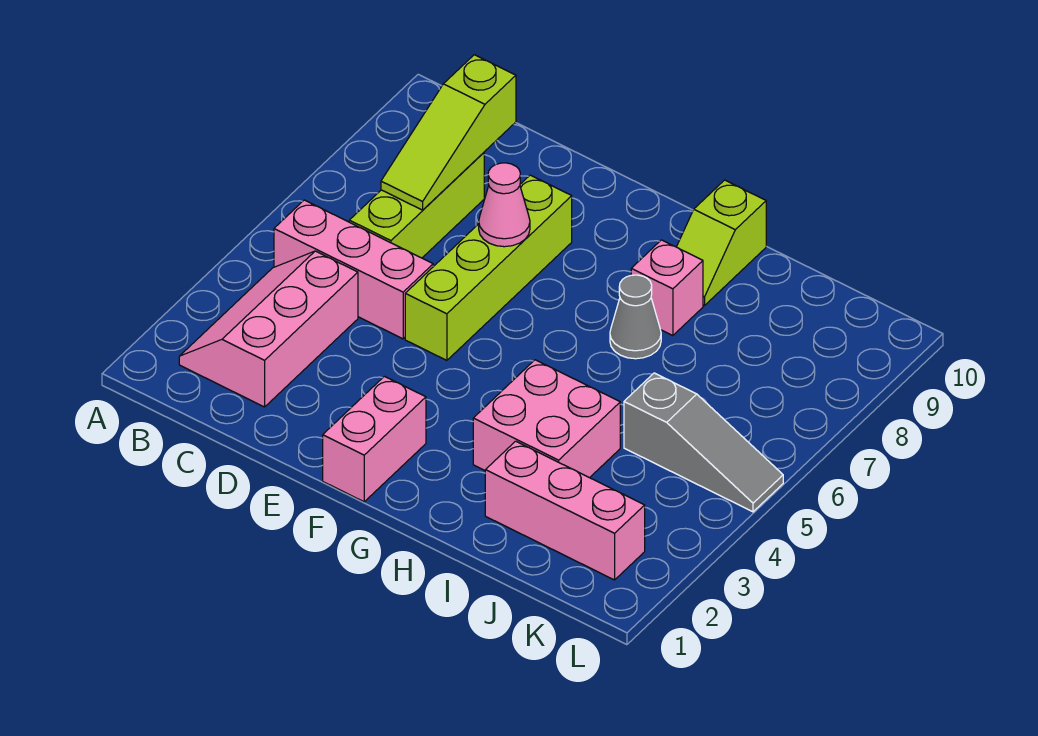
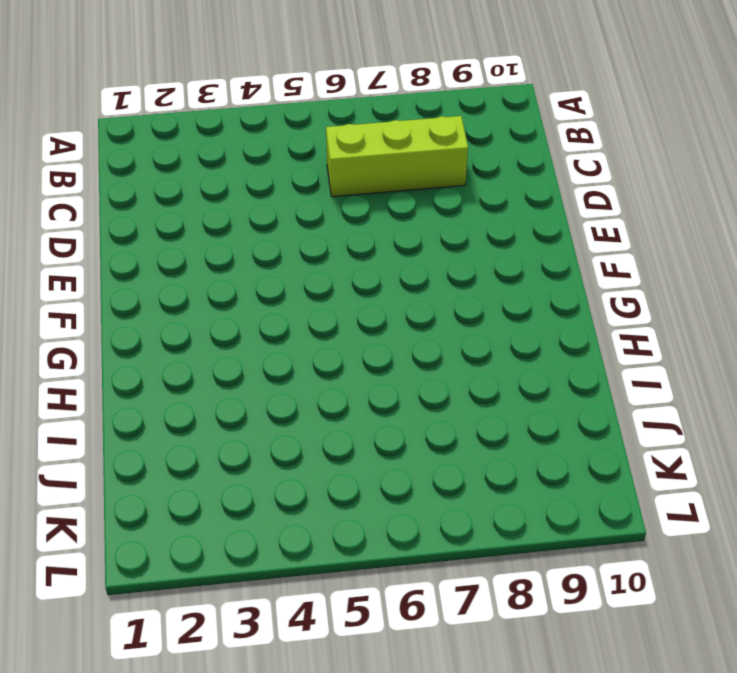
none -> pink slope B2:C4 level 1 top C
none -> pink brick B5:D5 level 1
none -> lime brick E5:E8 level 1

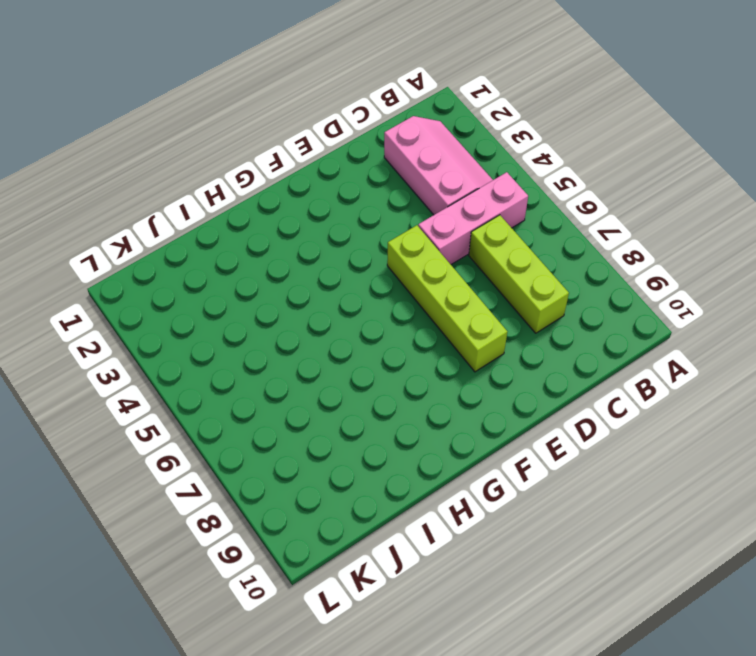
none -> pink brick F1:F2 level 1
none -> pink brick H3:I4 level 1
none -> grey cone H7 level 1

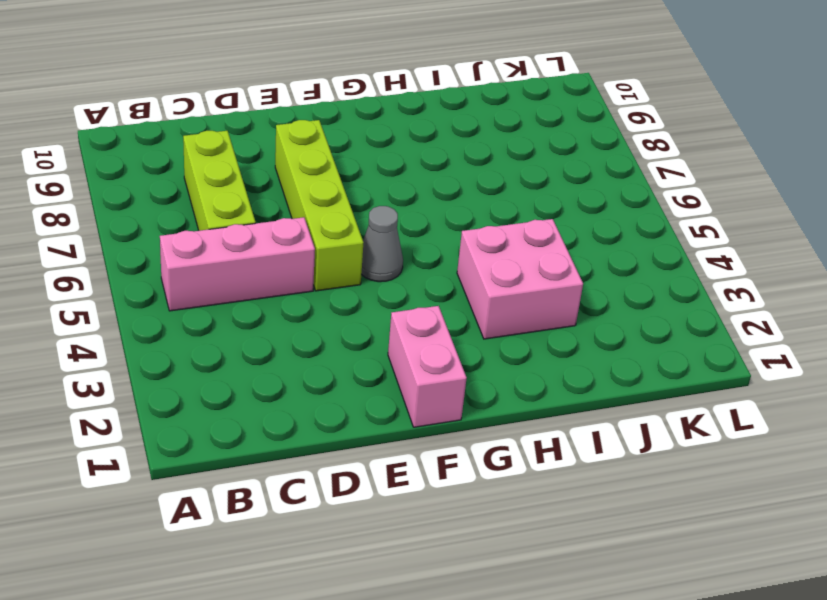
grey cone F5 level 1 -> grey cone H7 level 1
none -> pink slope B2:C4 level 1 top C
none -> pink brick H8 level 1
none -> lime slope H9:H10 level 1 top 10

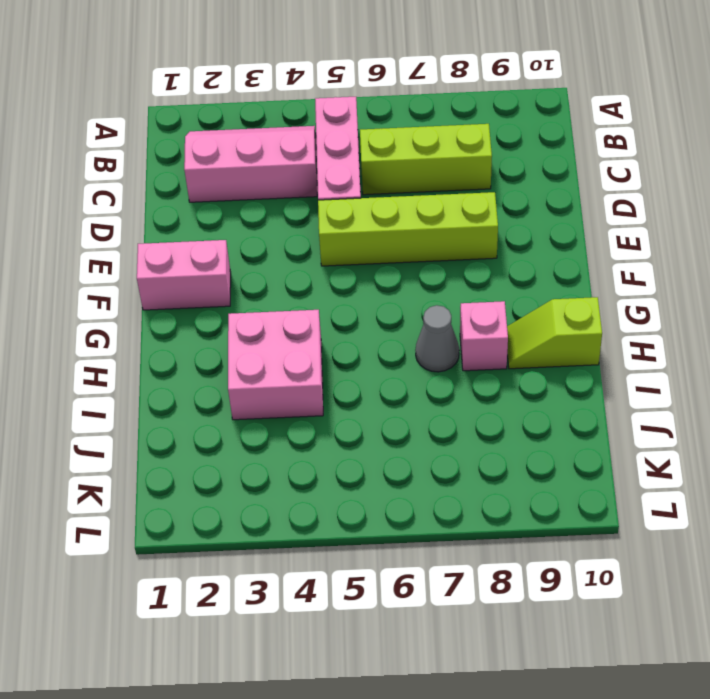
none -> pink brick I2:K2 level 1
none -> grey slope J5:L5 level 1 top J
none -> lime slope C7:C9 level 2 top 9

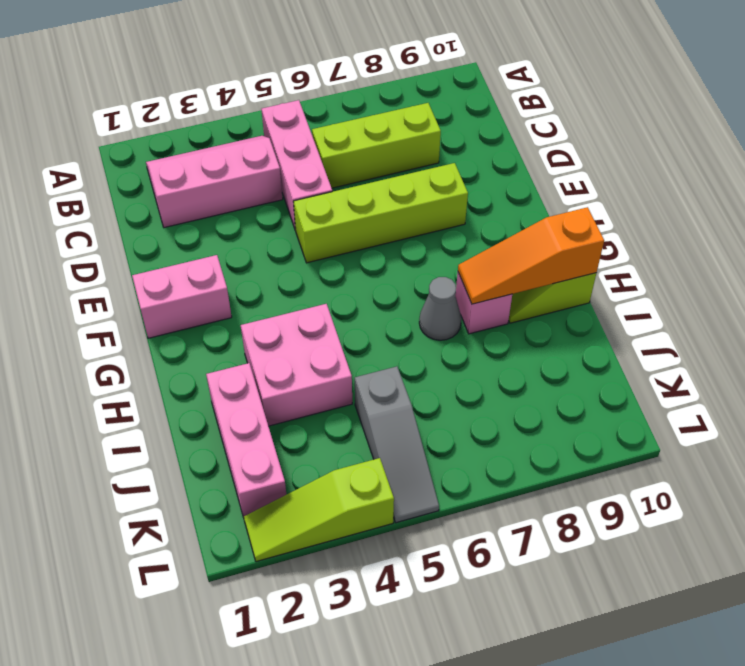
orange slope H8:H10 level 2 top 10 -> none
lime slope L2:L4 level 1 top 4 -> lime slope C7:C9 level 2 top 9
none -> pink cone E7 level 2

